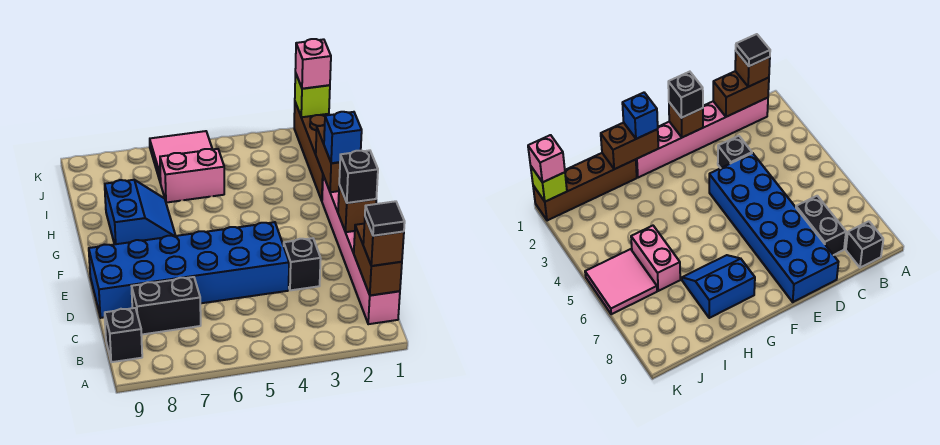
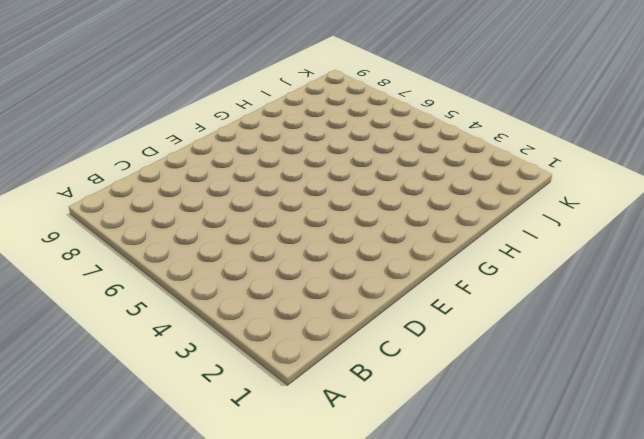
none -> pink brick B1:G1 level 1
none -> black brick B9 level 1
none -> black brick C7:C8 level 1

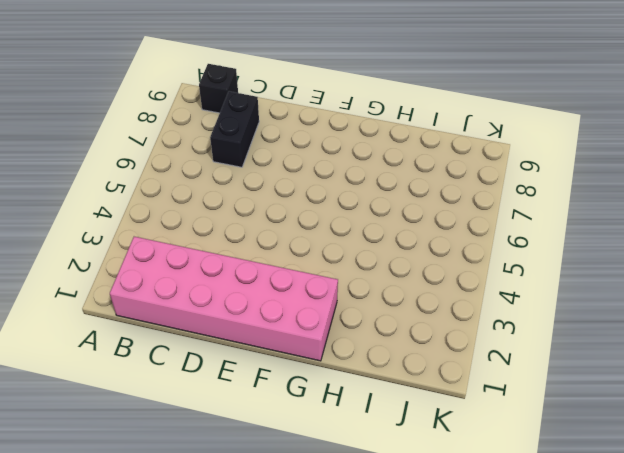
pink brick B1:G2 level 1 -> pink brick B1:G1 level 1
none -> black brick D3 level 1
none -> blue brick D4:E9 level 1
none -> blue slope G7:H8 level 1 top 8

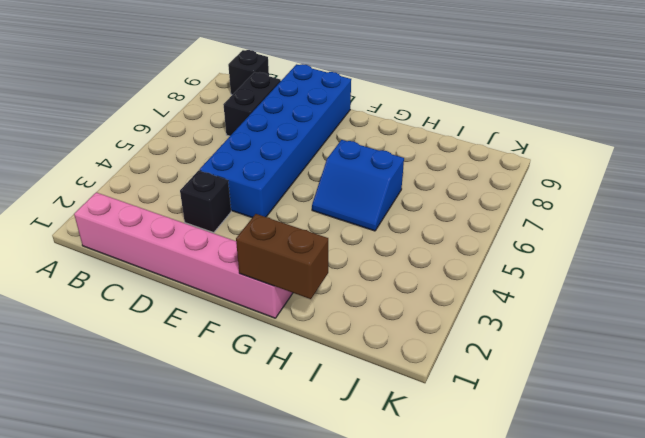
blue slope G5:H6 level 1 top 6 -> blue slope G7:H8 level 1 top 8
none -> brown brick H1:K1 level 1
none -> pink brick I5:I6 level 1
none -> pink tile J5:K6 level 1

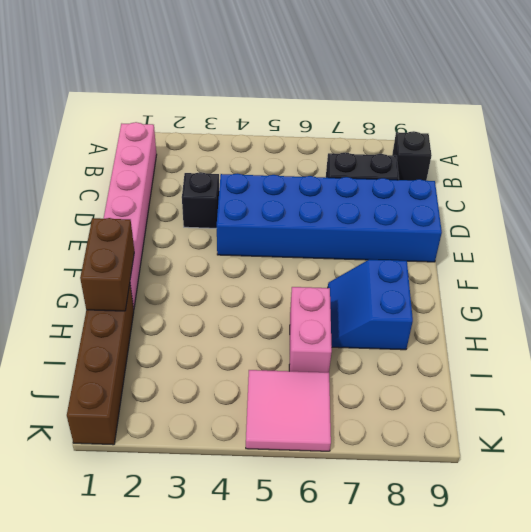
pink brick H6:I6 level 1 -> pink brick I5:I6 level 1
none -> brown brick B1:C1 level 2
none -> brown brick E1 level 2
none -> lime brick K1 level 2

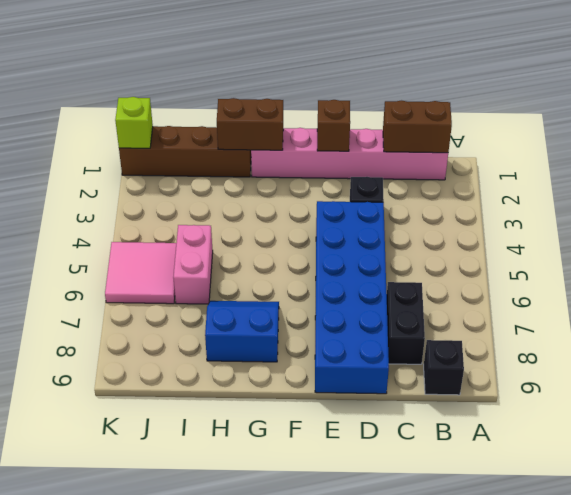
none -> brown brick B1 level 3
none -> black brick E1 level 3
none -> blue brick G1 level 3

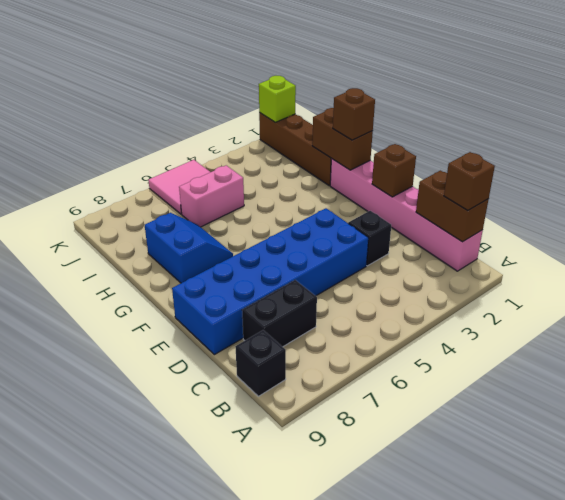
brown brick G1 level 3 -> blue brick G1 level 3
none -> black brick E1 level 3
none -> pink brick K1 level 3
none -> black tile B1 level 4

